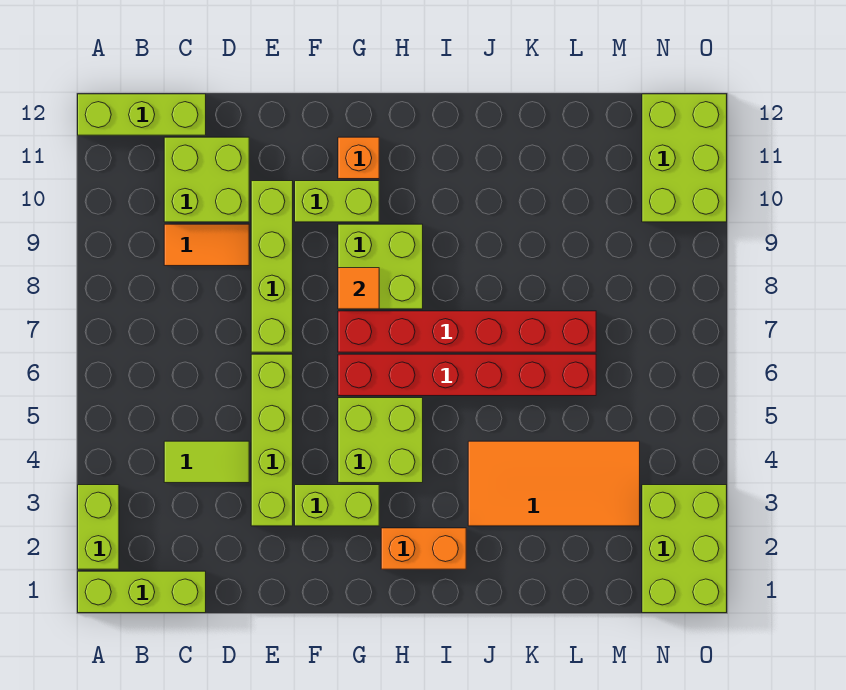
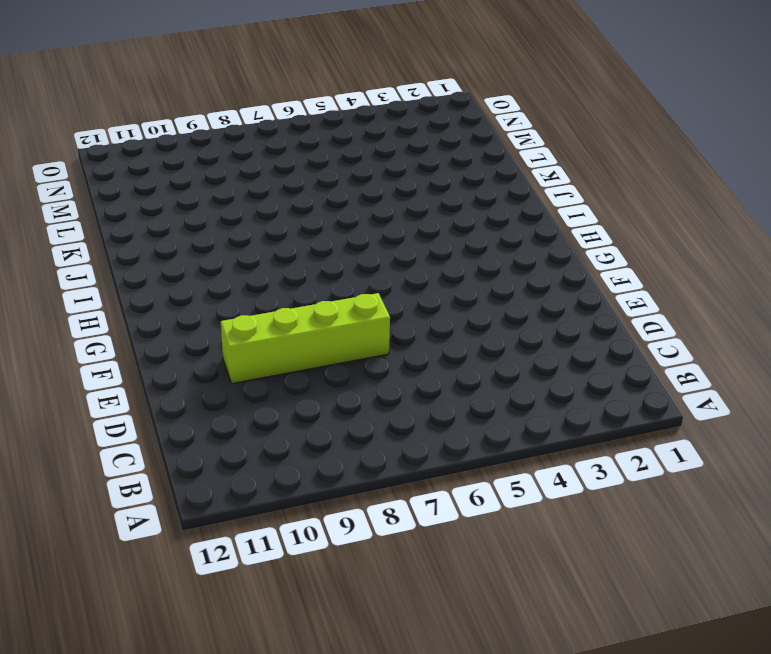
none -> lime brick A1:C1 level 1
none -> lime brick A2:A3 level 1
none -> lime brick A12:C12 level 1

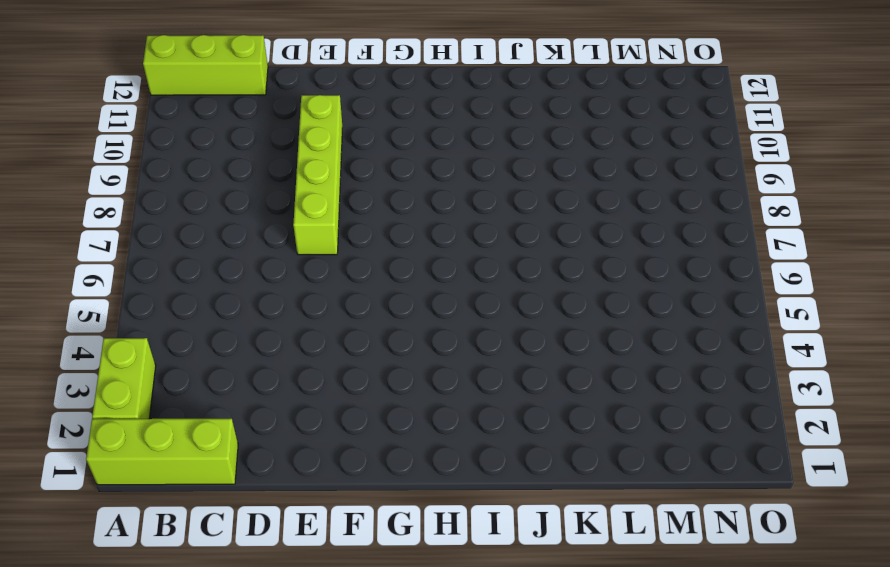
none -> lime tile C4:D4 level 1
none -> orange tile C9:D9 level 1
none -> lime brick C10:D11 level 1

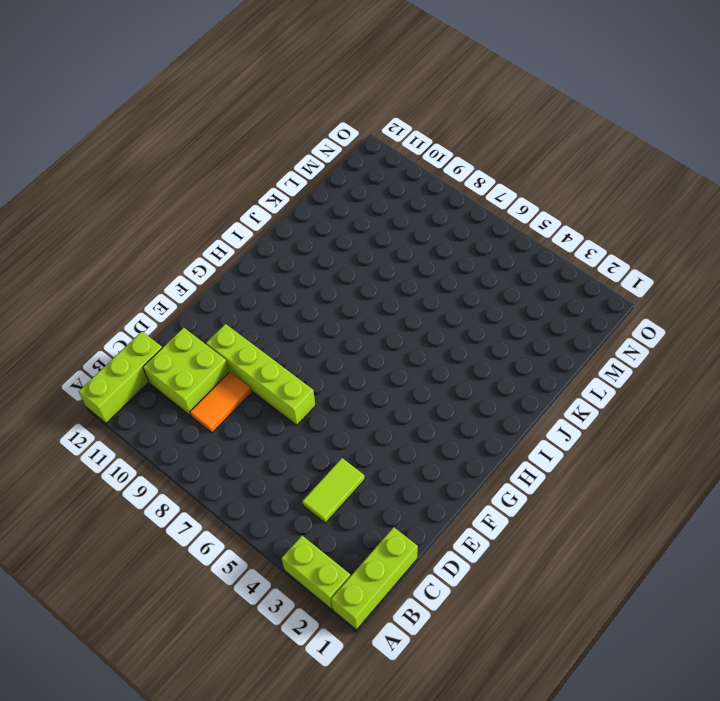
none -> lime brick E3:E6 level 1
none -> lime brick F3:G3 level 1
none -> lime brick F10:G10 level 1

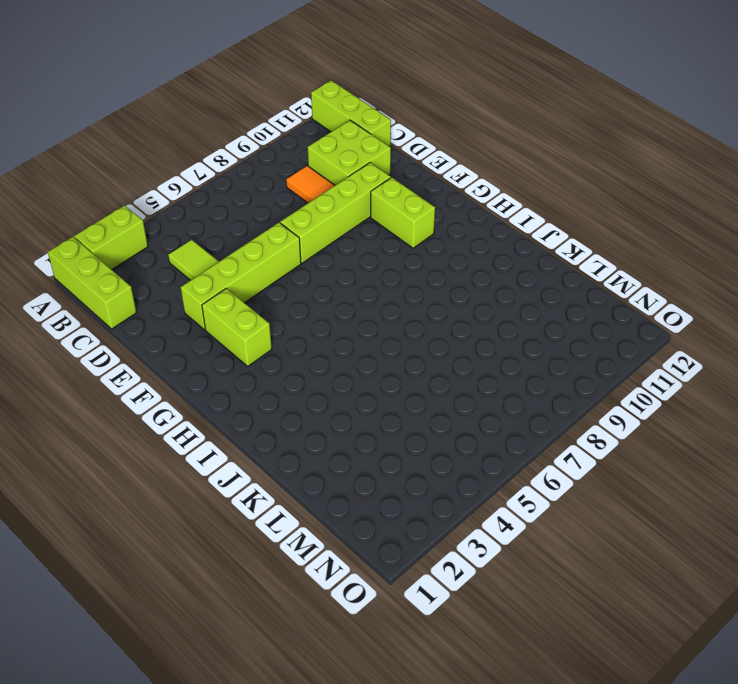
none -> lime brick G4:H5 level 1
none -> red brick G6:L6 level 1
none -> red brick G7:L7 level 1

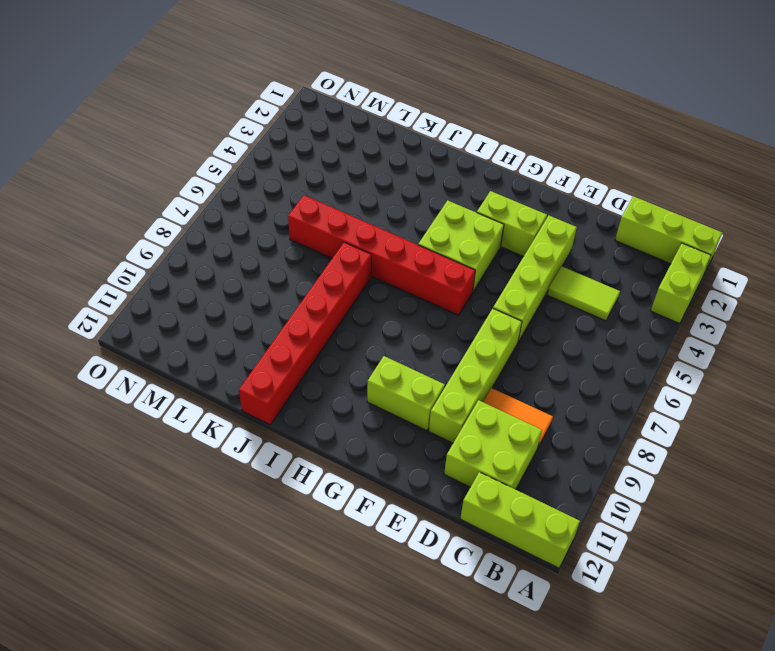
red brick J7:J12 level 1 -> red brick G7:L7 level 1
none -> lime brick G8:H9 level 1
none -> orange brick G11 level 1
none -> orange brick H2:I2 level 1

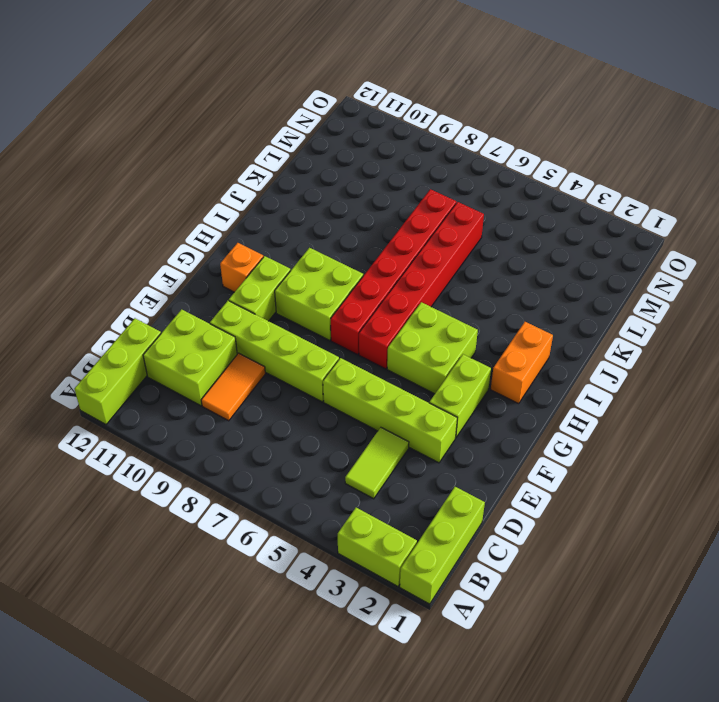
none -> orange tile J3:M4 level 1
none -> lime brick N1:O3 level 1
none -> lime brick N10:O12 level 1

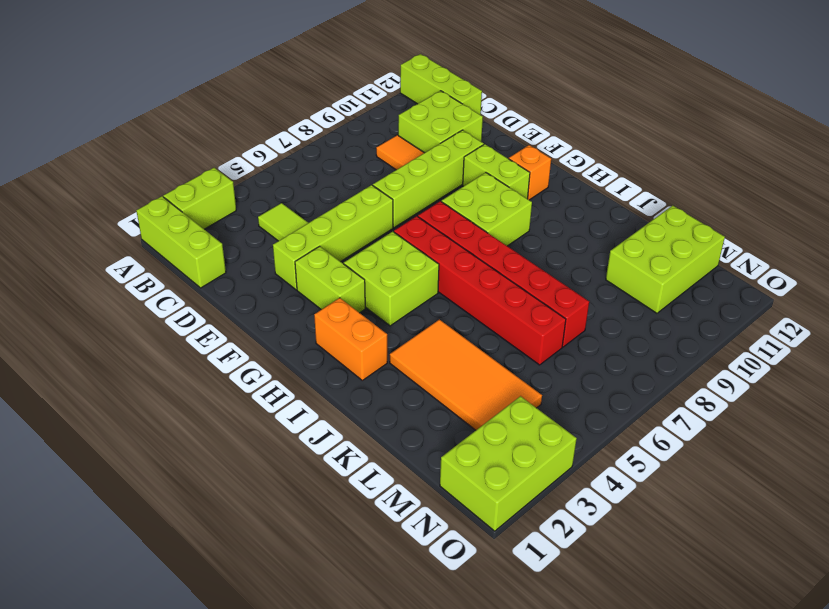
lime brick L10:M12 level 1 -> lime brick N10:O12 level 1
none -> orange tile G8 level 2

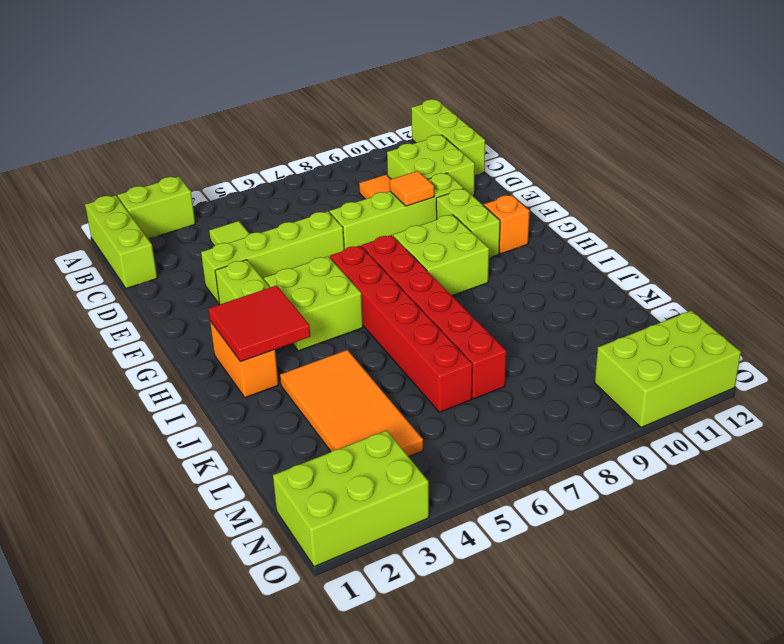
orange tile E9 level 2 -> orange tile G8 level 2
red tile H2:I3 level 2 -> none

